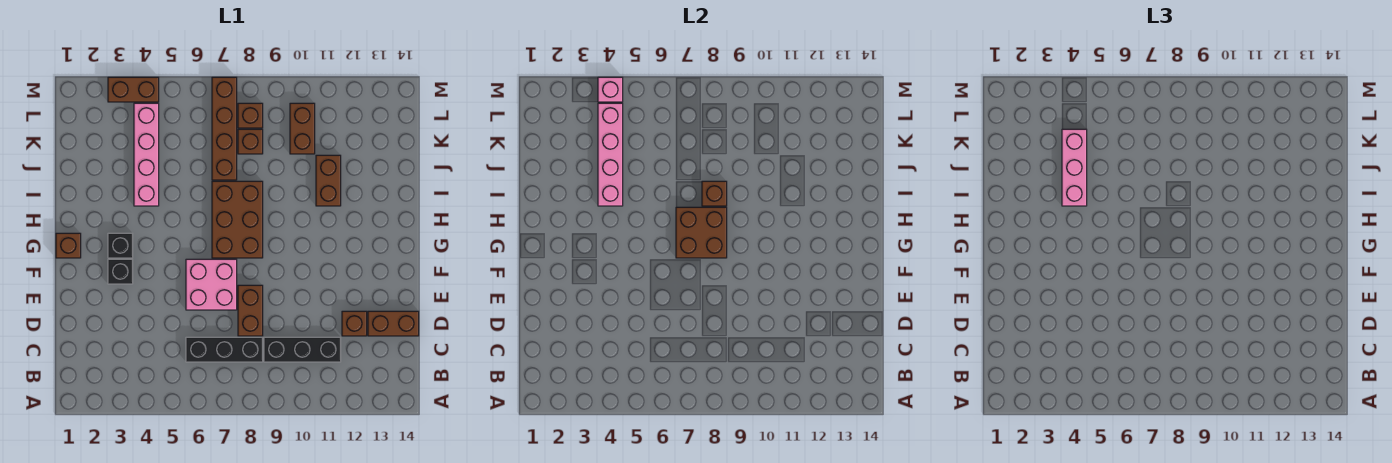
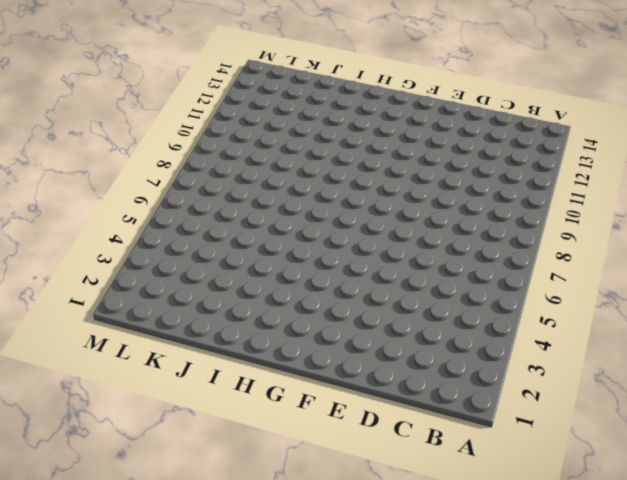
none -> black brick C6:C8 level 1
none -> black brick C9:C11 level 1
none -> brown brick D8:E8 level 1

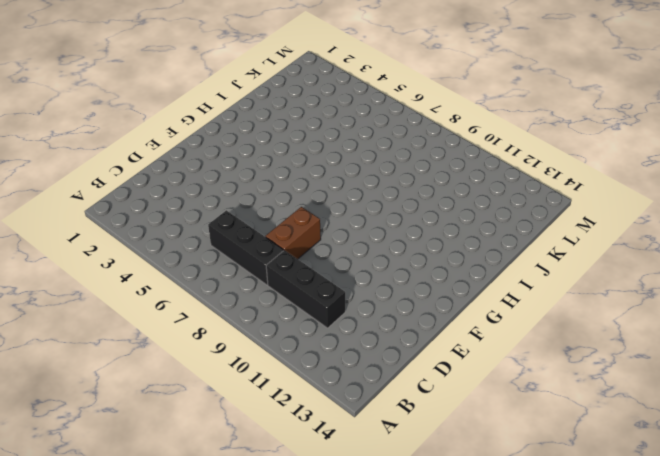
none -> brown brick D12 level 1
none -> brown brick D13:D14 level 1
none -> pink brick E6:F7 level 1

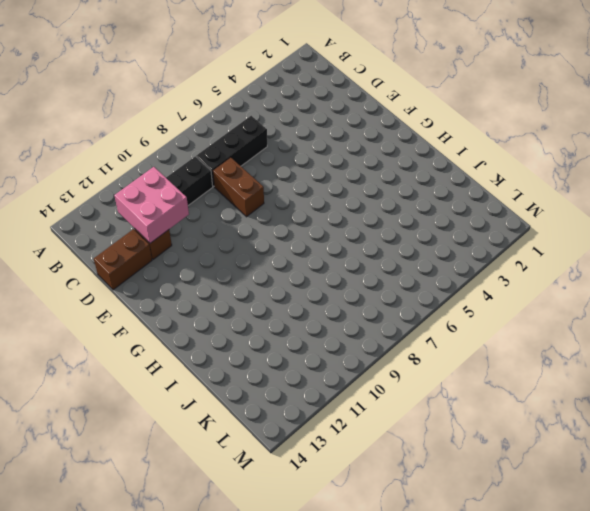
pink brick C11:D12 level 2 -> pink brick E6:F7 level 1
none -> black brick F3 level 1
none -> brown brick G1 level 1
none -> black brick G3 level 1

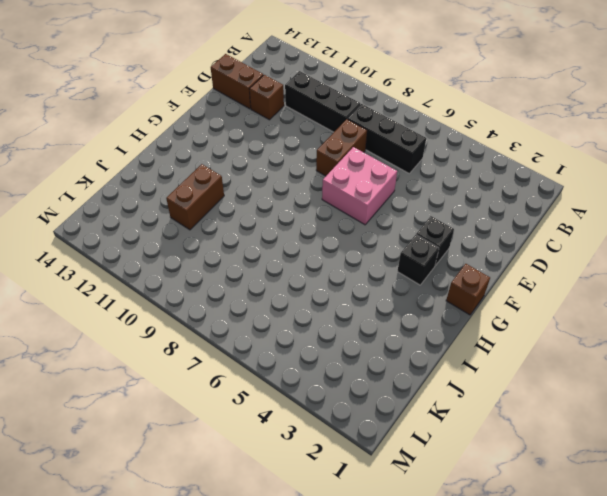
none -> brown brick G7:I8 level 1
none -> pink brick I4:L4 level 1
none -> brown brick J7:M7 level 1

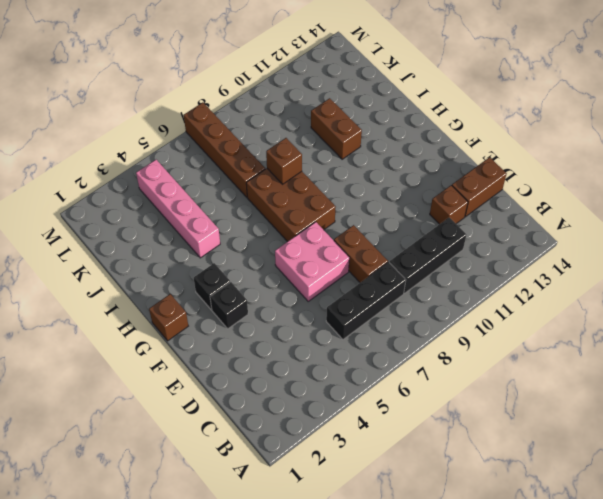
none -> brown brick K8 level 1
none -> brown brick K10:L10 level 1
none -> brown brick L8 level 1

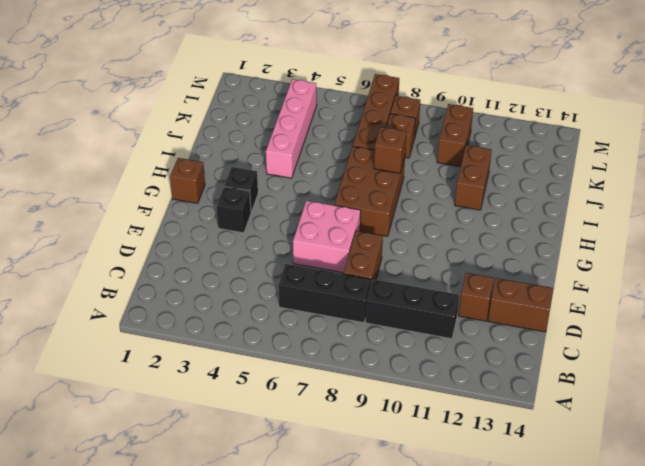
none -> brown brick M3:M4 level 1
none -> brown brick G7:H8 level 2
none -> pink brick I4:L4 level 2

